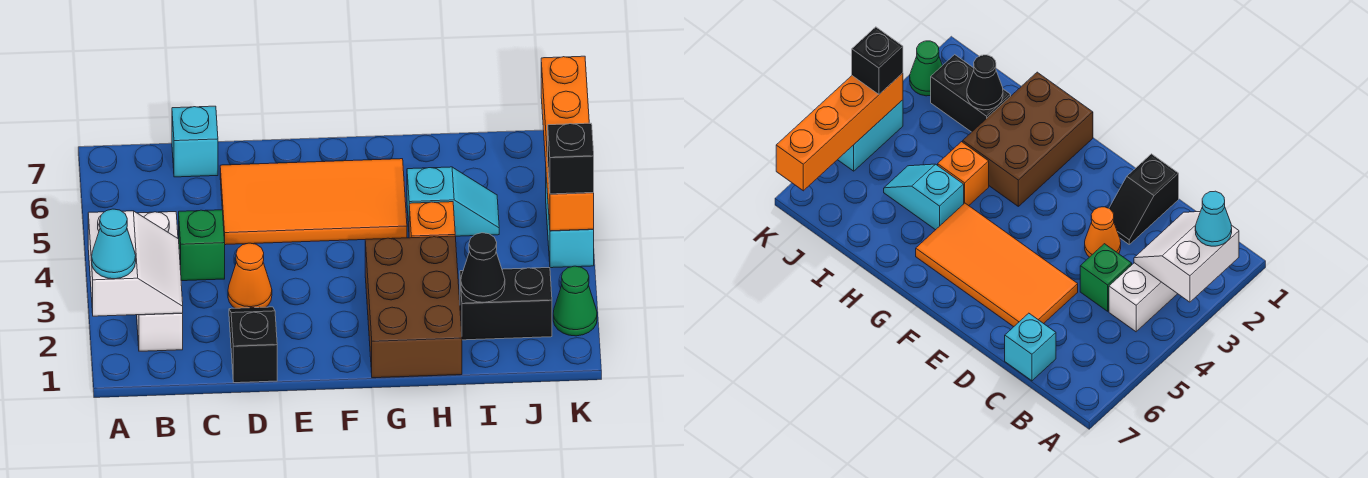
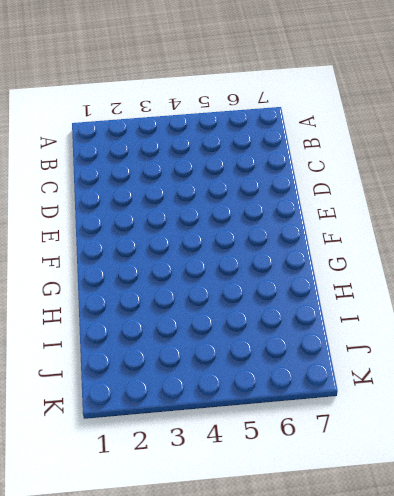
none -> white brick B2:B4 level 1
none -> green brick C4 level 1
none -> cyan brick C7 level 1

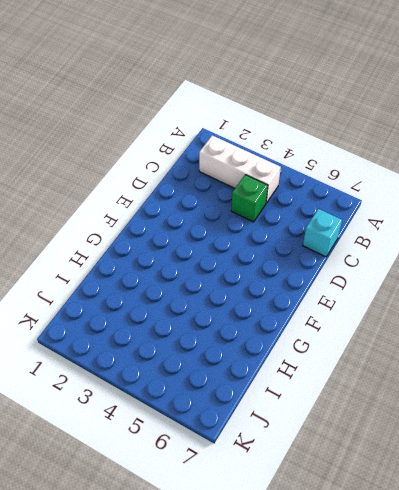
none -> black slope D1:D2 level 1 top 1
none -> orange cone D3 level 1
none -> orange tile D5:G6 level 1

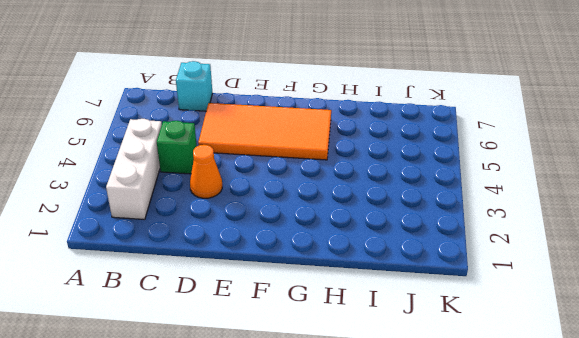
none -> black slope D1:D2 level 1 top 1
none -> brown brick G1:H3 level 1
none -> orange brick H4 level 1

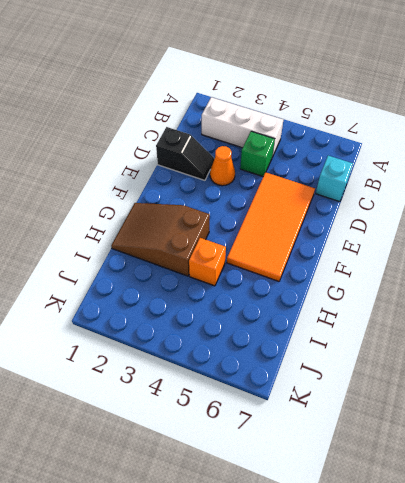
brown slope G1:H3 level 1 top 3 -> brown brick G1:H3 level 1
none -> cyan slope H5:I5 level 1 top H
none -> black brick I2:J2 level 1
none -> green cone K2 level 1

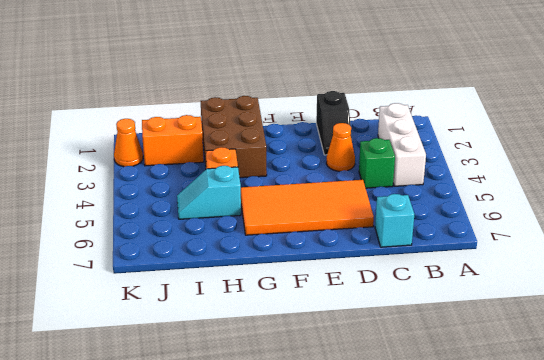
orange brick I2:J2 level 1 -> black brick I2:J2 level 1
orange cone K2 level 1 -> green cone K2 level 1
none -> cyan brick K4:K5 level 1
none -> white slope A2:B3 level 2 top A
none -> black cone I2 level 2

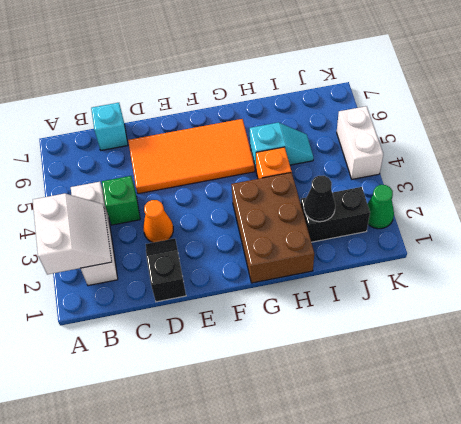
white brick K4:K5 level 1 -> cyan brick K4:K5 level 1
none -> orange brick K4:K7 level 2
none -> cyan cone A2 level 3
none -> black brick K4 level 3

